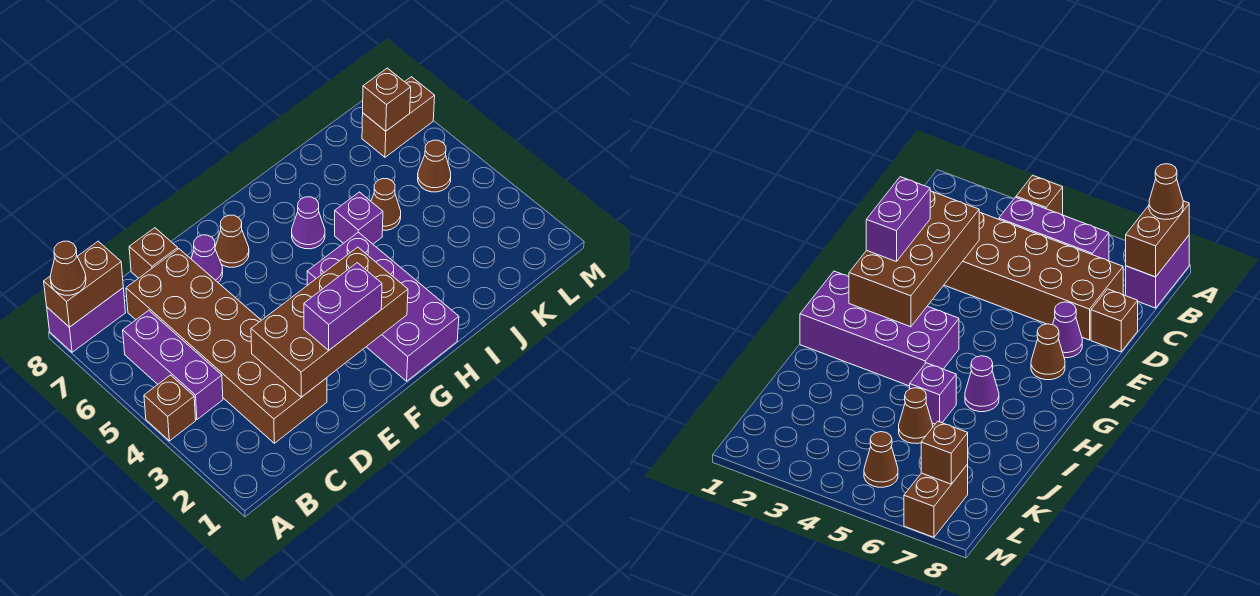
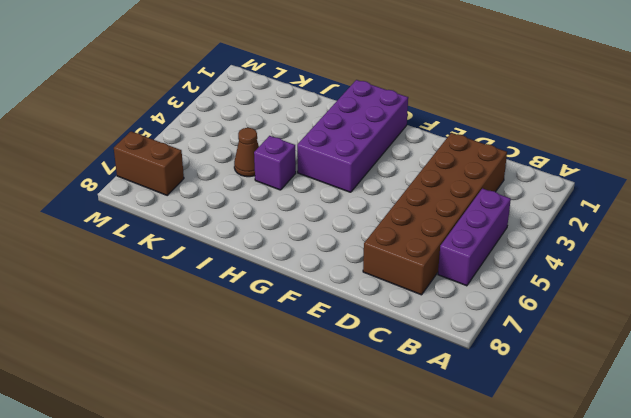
none -> brown brick A4 level 1
none -> purple brick A8:B8 level 1
none -> brown brick D8 level 1

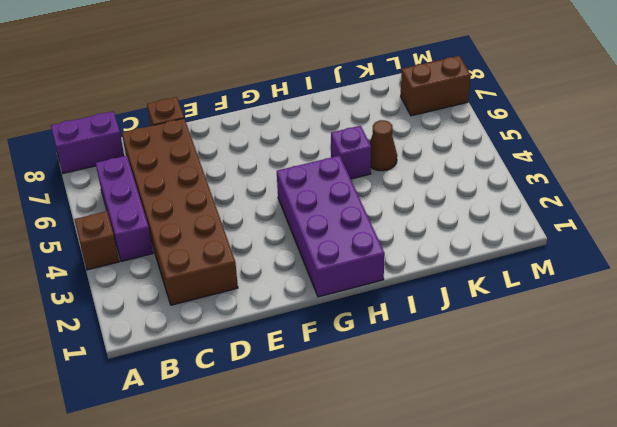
none -> purple cone E7 level 1
none -> brown cone F7 level 1
none -> purple cone H6 level 1

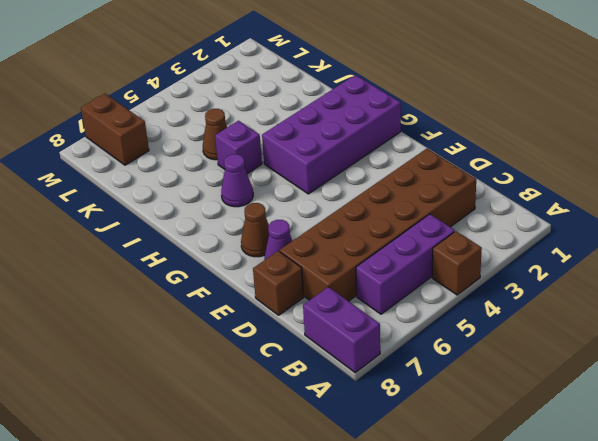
none -> brown cone L5 level 1
none -> brown brick A8:B8 level 2
none -> brown brick D2:G3 level 2

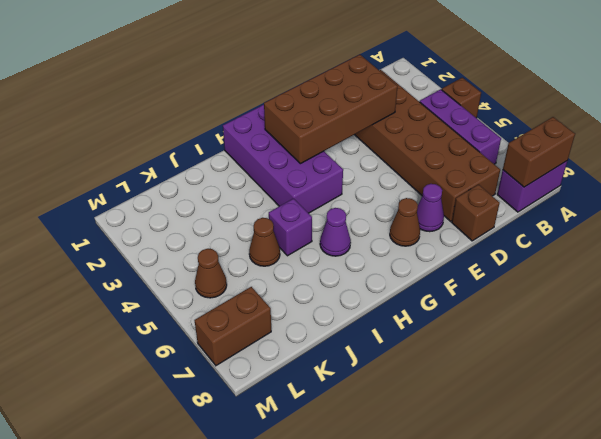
none -> brown brick L7 level 2
none -> brown cone A8 level 3
none -> purple brick E2:F2 level 3

